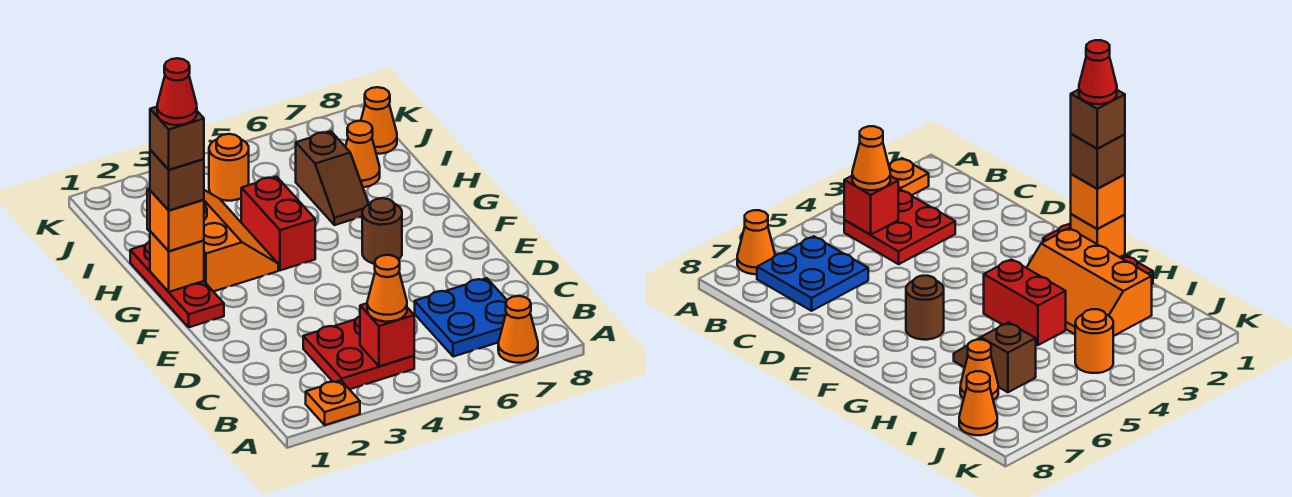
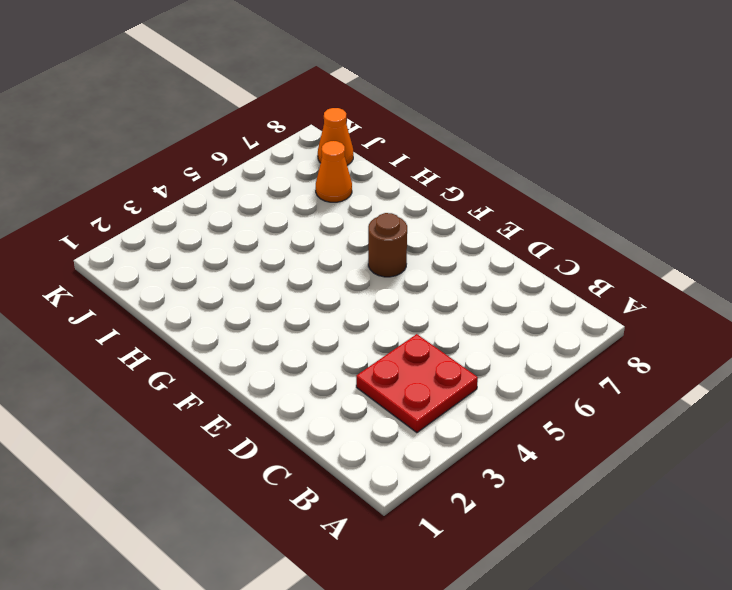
none -> orange plate A2 level 1
none -> orange cone A7 level 1
none -> blue plate B6:C7 level 1

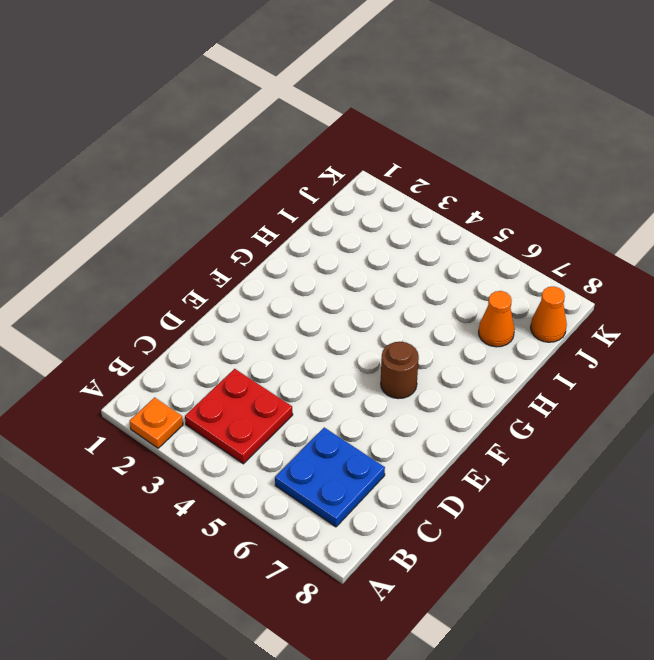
none -> orange cone A7 level 1
none -> red plate F1:H1 level 1
none -> orange slope G2:I3 level 1 top 2

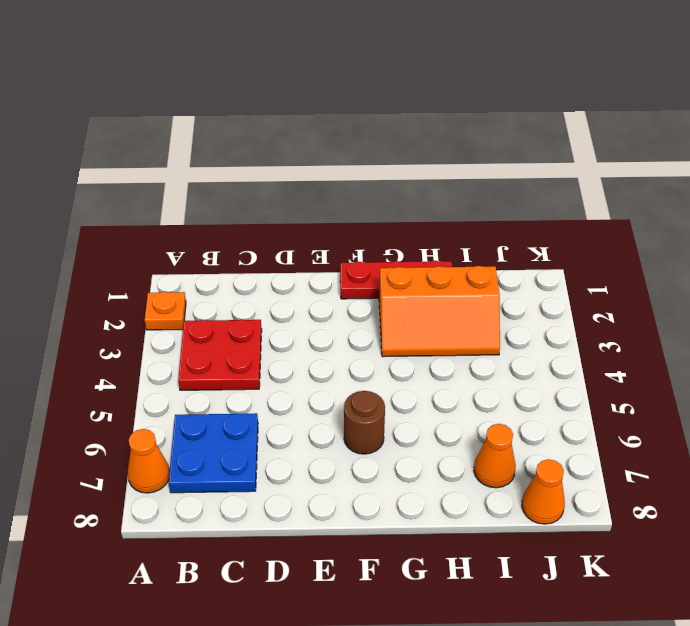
none -> red brick G4:H4 level 1
none -> brown slope H6:I6 level 1 top I
none -> orange round brick J4 level 1

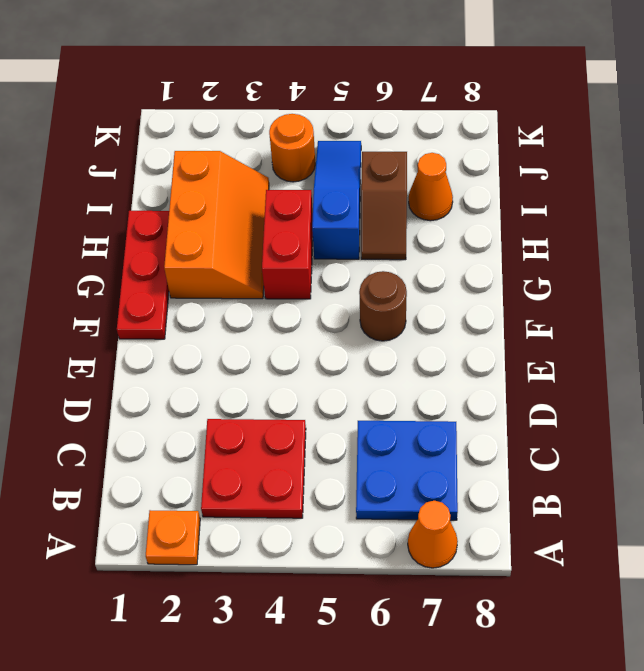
blue slope H5:J5 level 1 top H -> none
none -> orange cone J8 level 1
none -> red brick B4 level 2
none -> orange brick G1 level 2

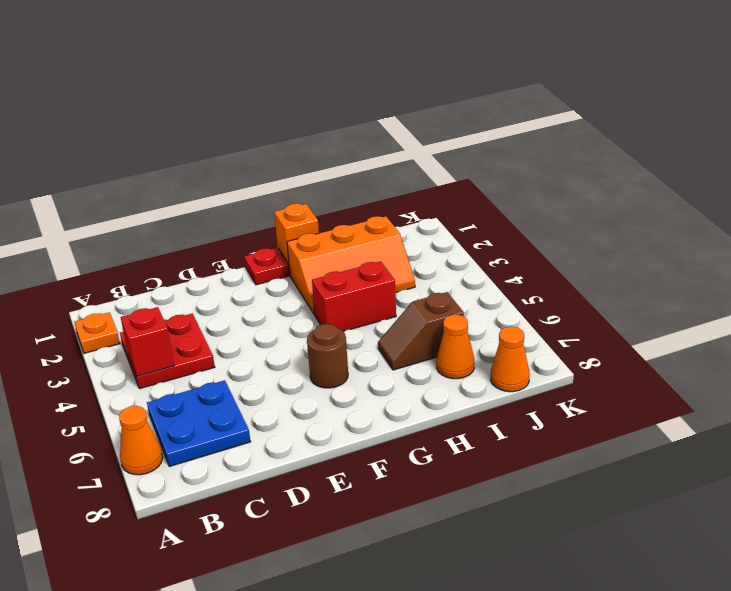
none -> orange round brick J4 level 1
none -> orange cone B4 level 3
none -> orange brick G1 level 3

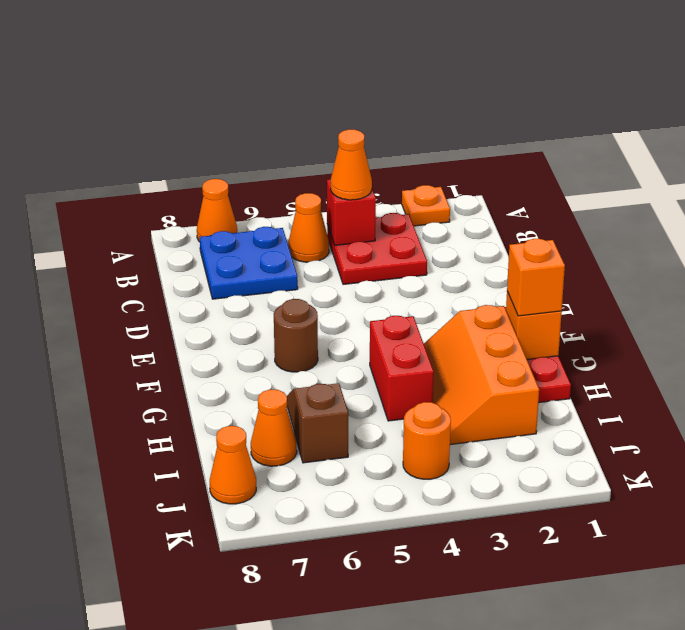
orange cone B5 level 1 -> none
none -> brown brick G1 level 4
none -> brown brick G1 level 5
none -> red cone G1 level 6

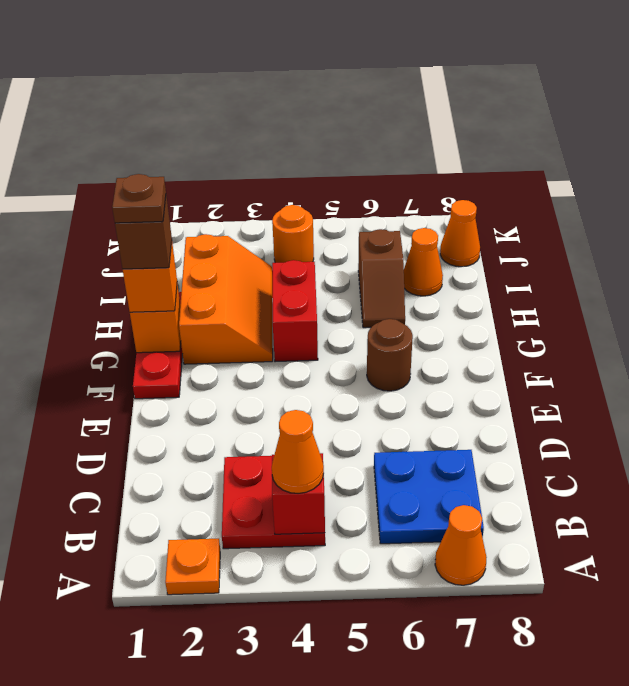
brown plate G1 level 5 -> brown brick G1 level 5
none -> red cone G1 level 6

